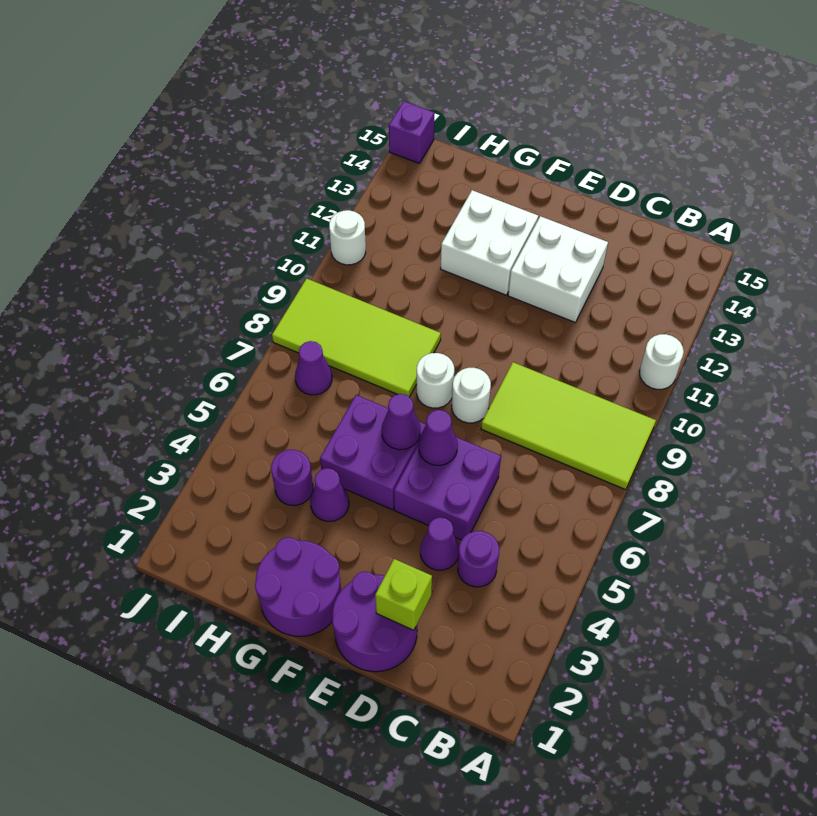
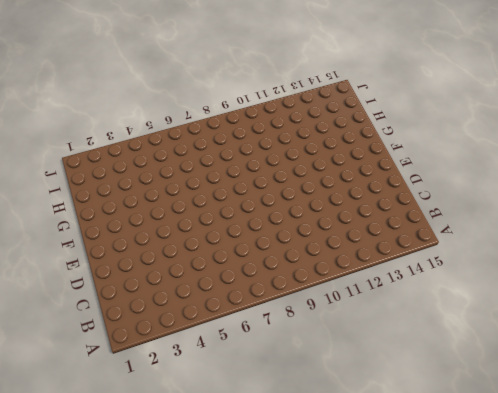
none -> lime tile A8:D9 level 1
none -> white round brick A11 level 1
none -> purple round brick C4 level 1

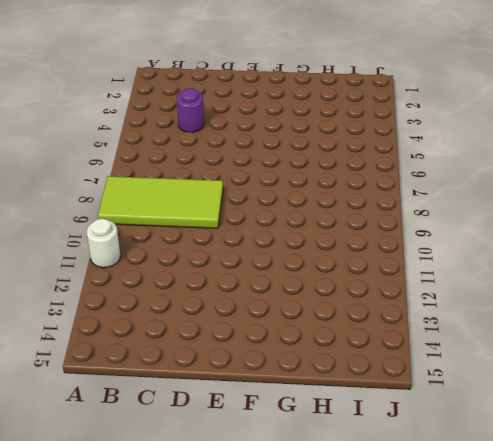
none -> purple round brick D1:E2 level 1
none -> purple cone D4 level 1
none -> purple brick D5:E6 level 1

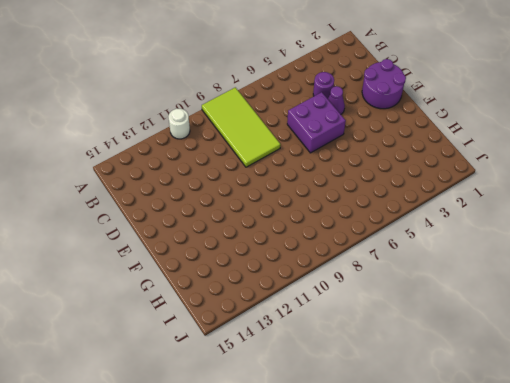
none -> white brick D12:E13 level 1
none -> white round brick E8 level 1
none -> purple round brick F1:G2 level 1

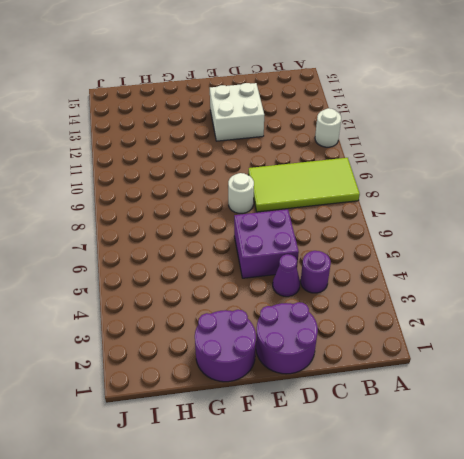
none -> purple brick F5:G6 level 1
none -> white round brick F8 level 1
none -> white brick F12:G13 level 1

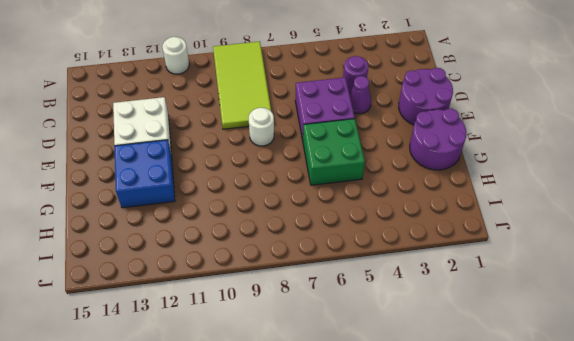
green brick F5:G6 level 1 -> purple brick F5:G6 level 1
blue brick F12:G13 level 1 -> white brick F12:G13 level 1
none -> white round brick F8 level 1
none -> purple cone G4 level 1
none -> lime tile G8:J9 level 1

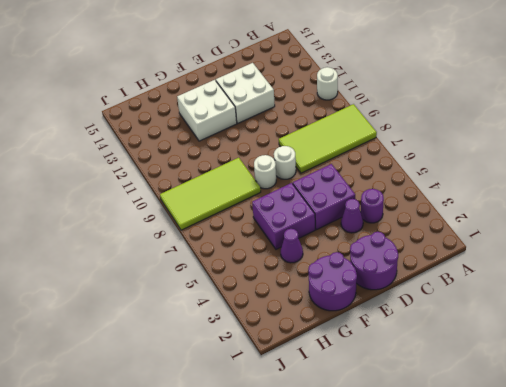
none -> purple round brick H4 level 1
none -> purple cone I7 level 1
none -> white round brick J11 level 1

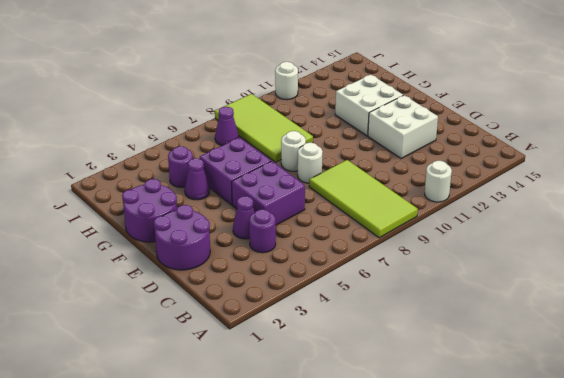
none -> purple brick J15 level 1
none -> lime brick D2 level 2
none -> purple cone E6 level 2

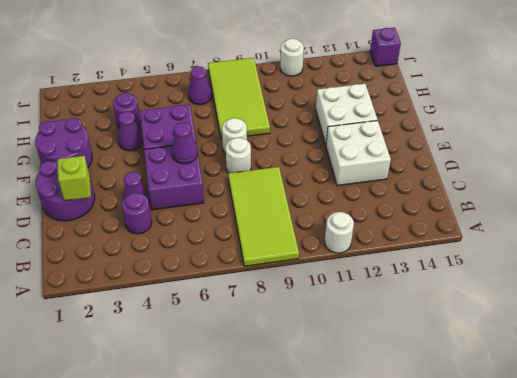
none -> purple cone F6 level 2

